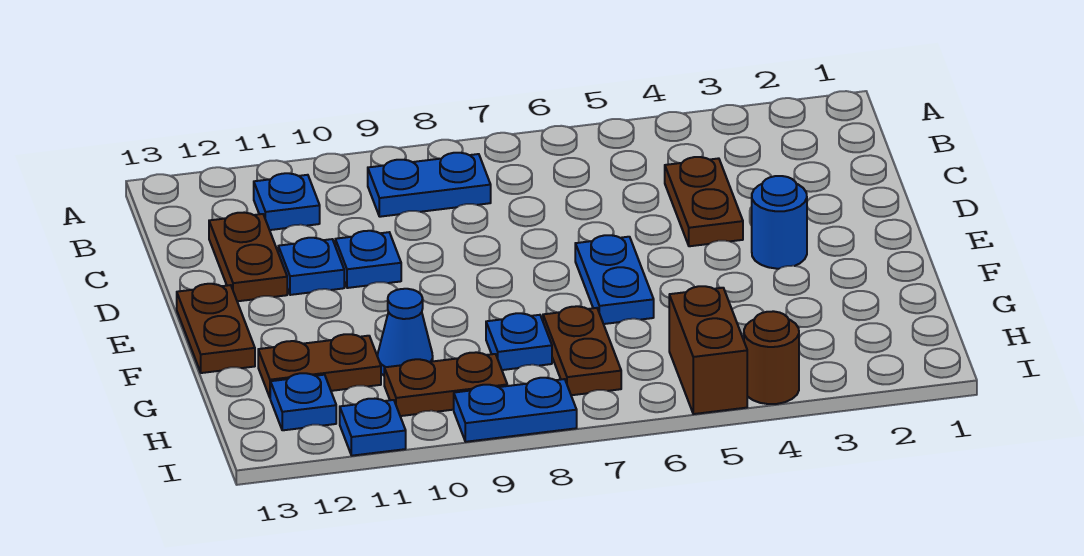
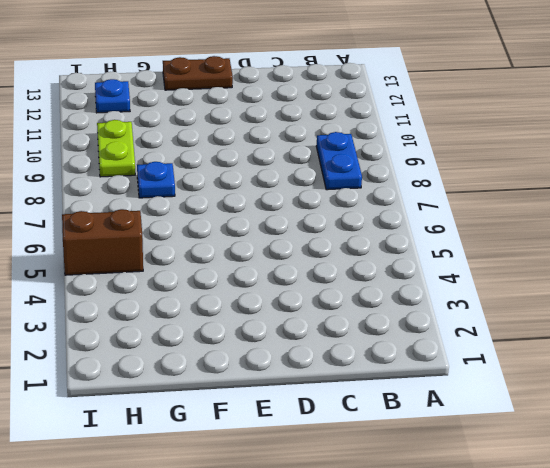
lime plate H9:H10 level 1 -> brown plate H9:H10 level 1
none -> blue plate B11 level 1
none -> brown plate C4:D4 level 1
none -> brown plate C12:D12 level 1

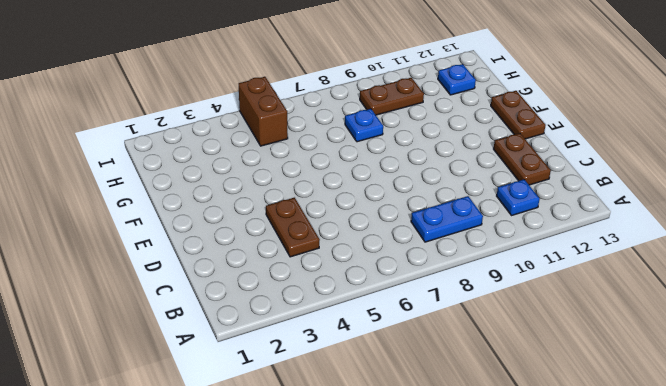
none -> blue plate D10 level 1
none -> blue plate D11 level 1
none -> blue round brick E3 level 1

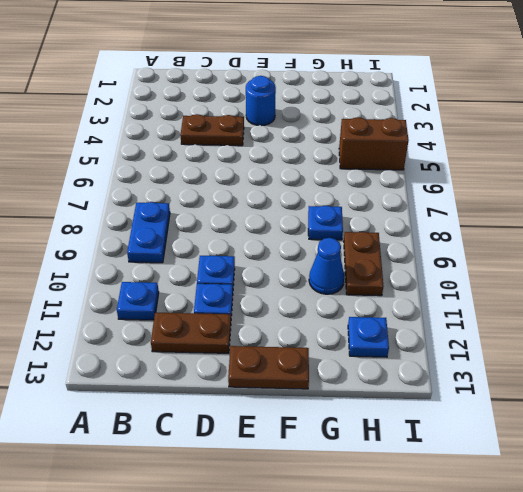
none -> blue plate E6:F6 level 1
none -> brown plate G7:H7 level 1
none -> brown plate G11:G12 level 1

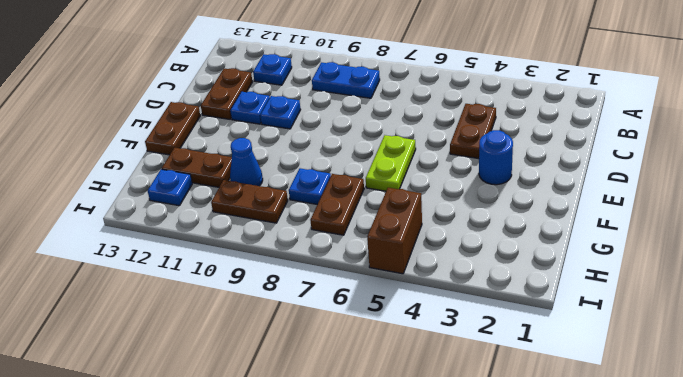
lime plate E6:F6 level 1 -> blue plate E6:F6 level 1
none -> brown round brick I4 level 1
none -> blue plate I8:I9 level 1
none -> blue plate I11 level 1

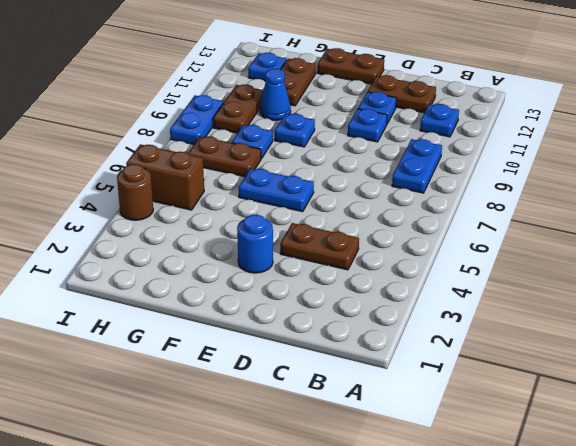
blue plate F9 level 1 -> blue plate I11 level 1

